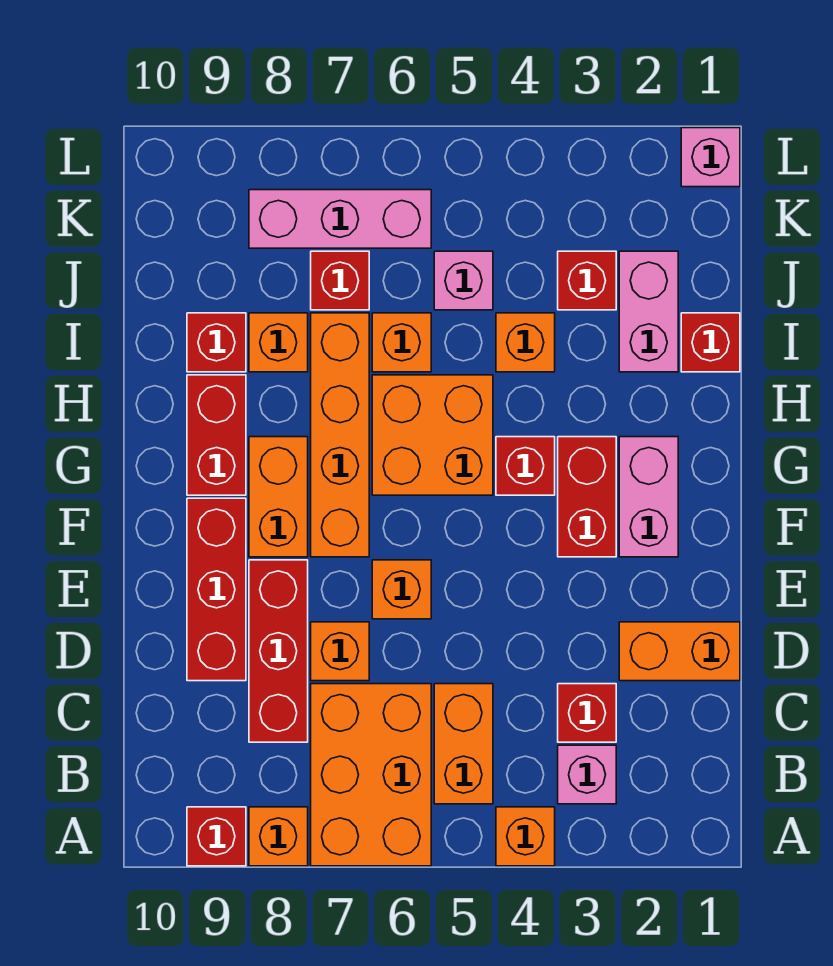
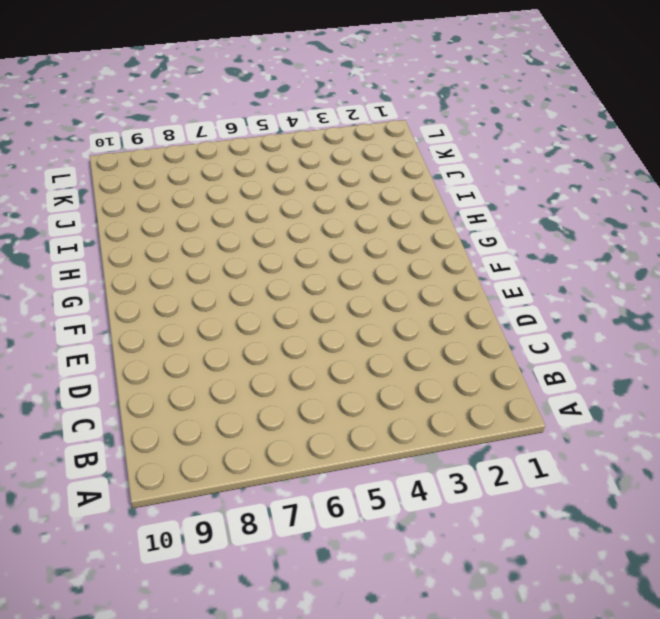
none -> orange brick A4 level 1
none -> orange brick A6:C7 level 1
none -> orange brick A8 level 1
none -> red brick A9 level 1

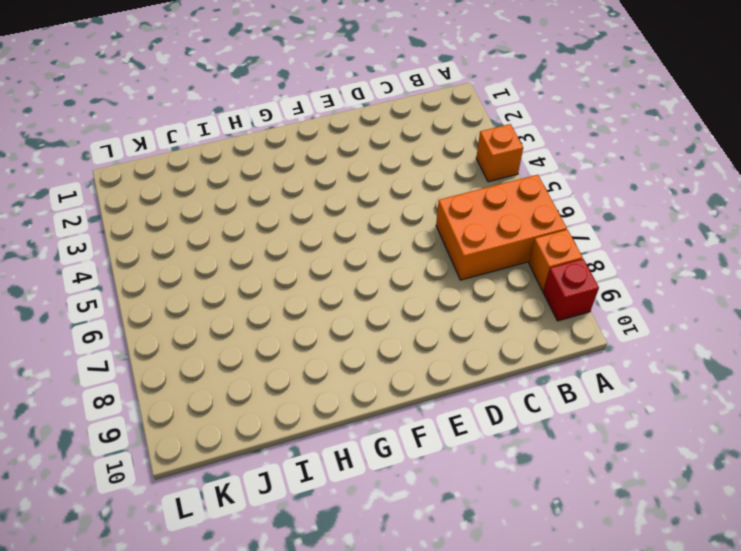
none -> pink brick B3 level 1
none -> orange brick B5:C5 level 1
none -> red brick C3 level 1
none -> red brick C8:E8 level 1

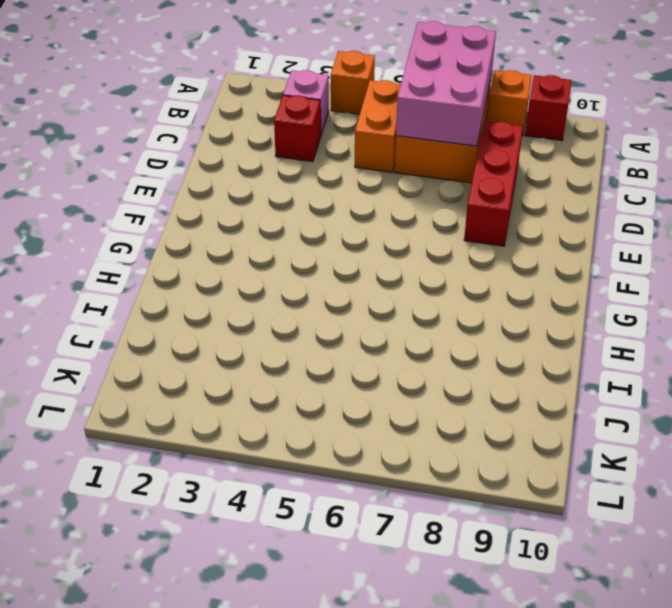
pink brick A6:C7 level 2 -> none
none -> orange brick D1:D2 level 1
none -> orange brick D7 level 1
none -> red brick D9:F9 level 1
none -> orange brick E6 level 1

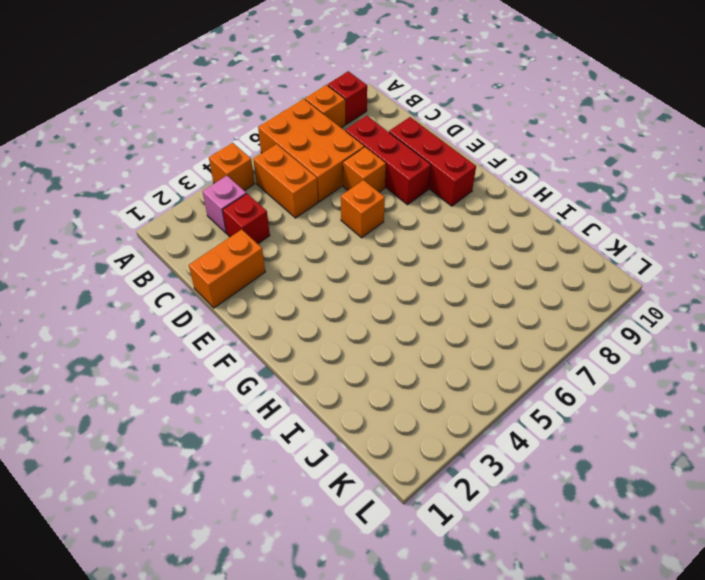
none -> pink brick F2:G2 level 1
none -> red brick F3:G3 level 1
none -> orange brick F7:I7 level 1
none -> orange brick F8:G8 level 1

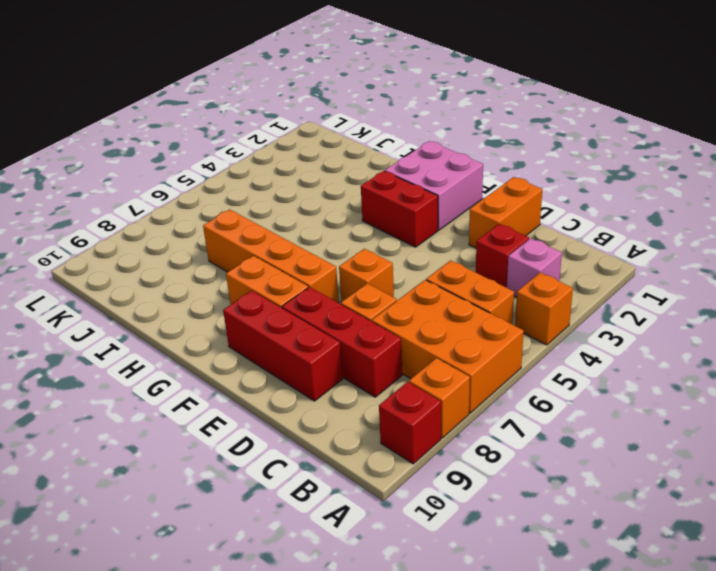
pink brick F1:G2 level 1 -> pink brick F2:G2 level 1
none -> red brick G4 level 1
none -> orange brick G5:H6 level 1
none -> red brick G9:H9 level 1
none -> red brick I1 level 1

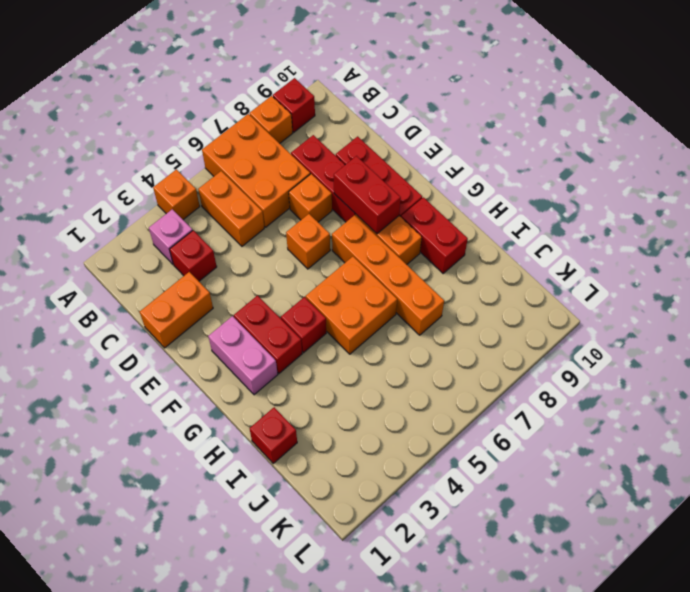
red brick E8:F8 level 2 -> none
none -> pink brick I2:J2 level 1
none -> orange brick I4 level 1
none -> orange brick I6 level 1
none -> orange brick I8 level 1

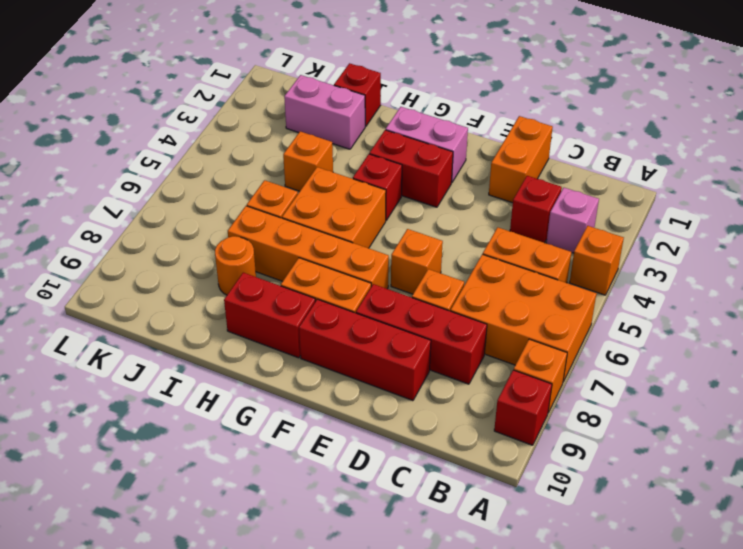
orange round brick I8 level 1 -> orange brick I8 level 1
none -> red brick I9 level 1
none -> red brick J3 level 1
none -> pink brick J5 level 1
none -> red brick J7 level 1

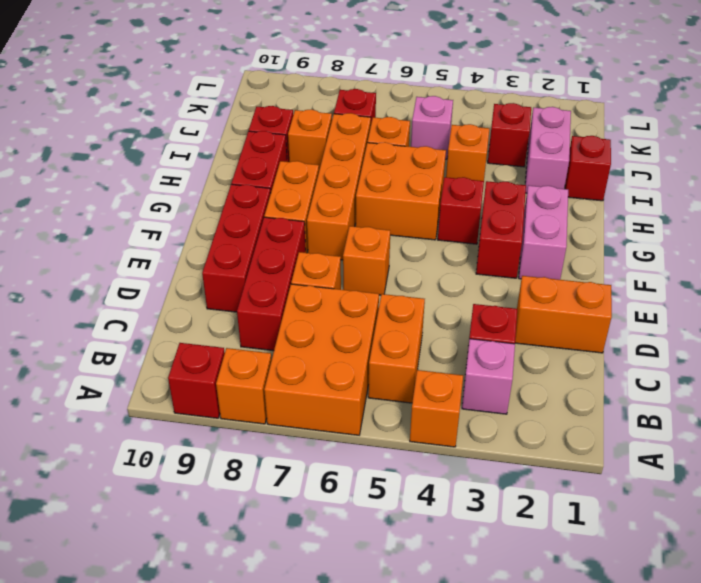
none -> pink brick K6:K8 level 1
none -> pink brick L1 level 1

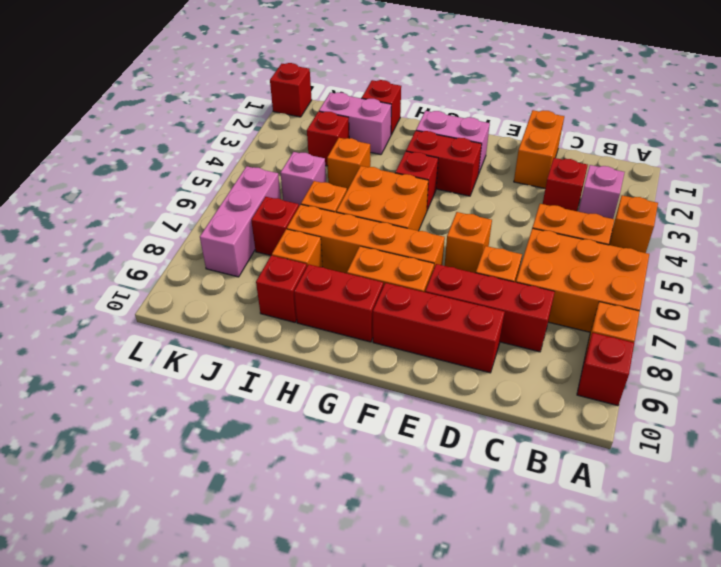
red brick L1 level 1 -> pink brick L1 level 1

